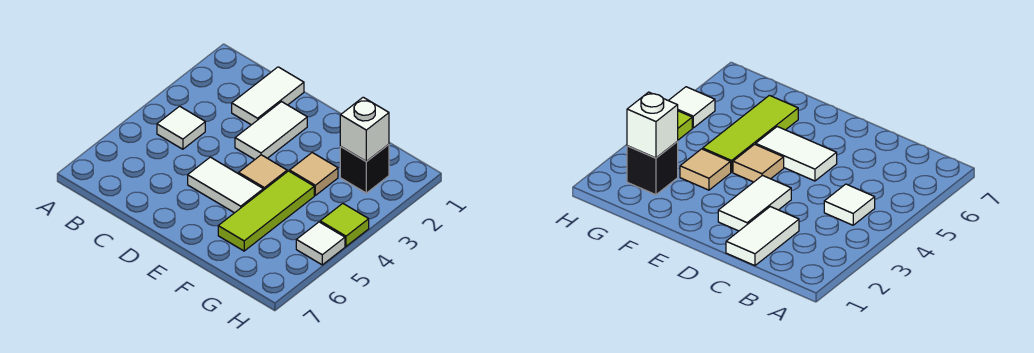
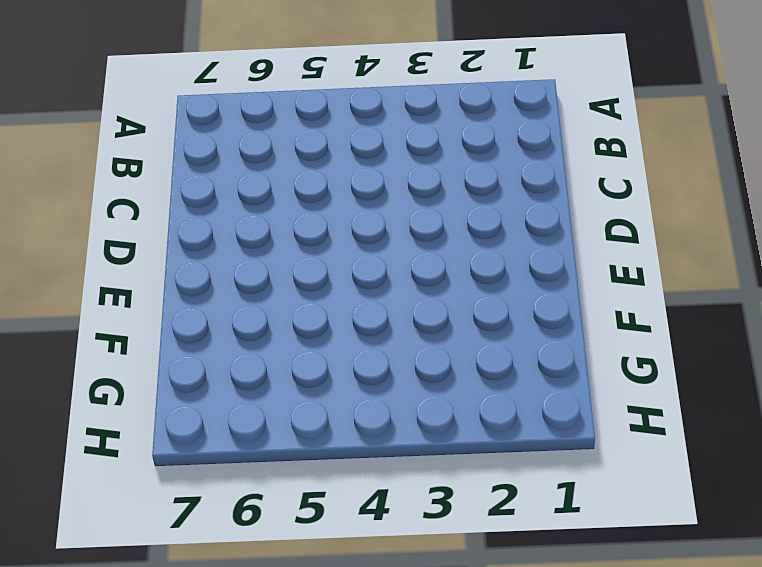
none -> white tile B4 level 1
none -> white tile C1:C2 level 1

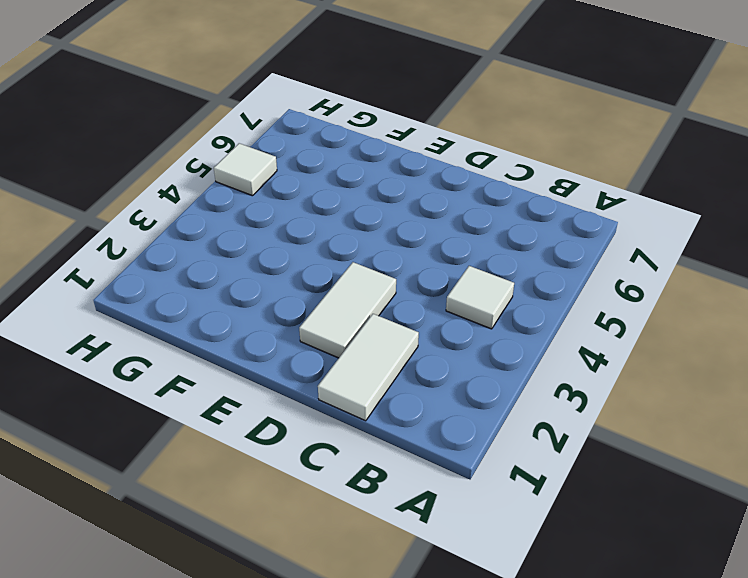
none -> white tile D5:E5 level 1
none -> tan tile E4 level 1

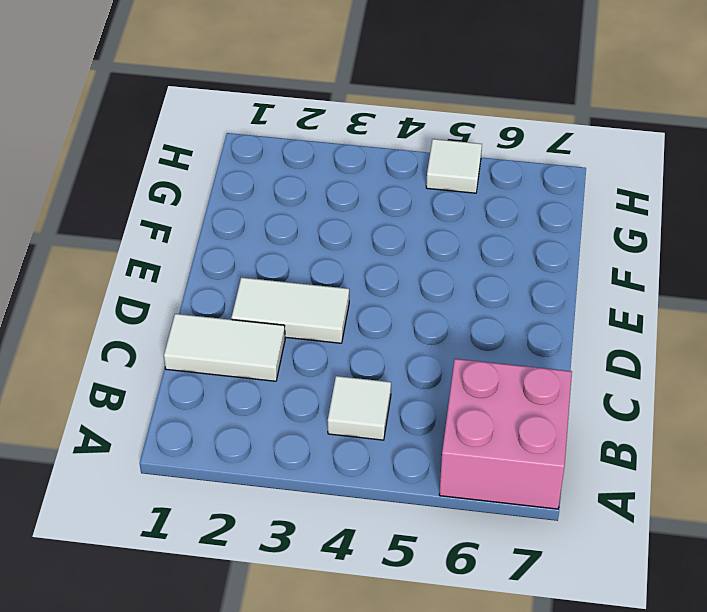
pink brick A6:B7 level 1 -> none
none -> white tile D5:E5 level 1
none -> tan tile E4 level 1

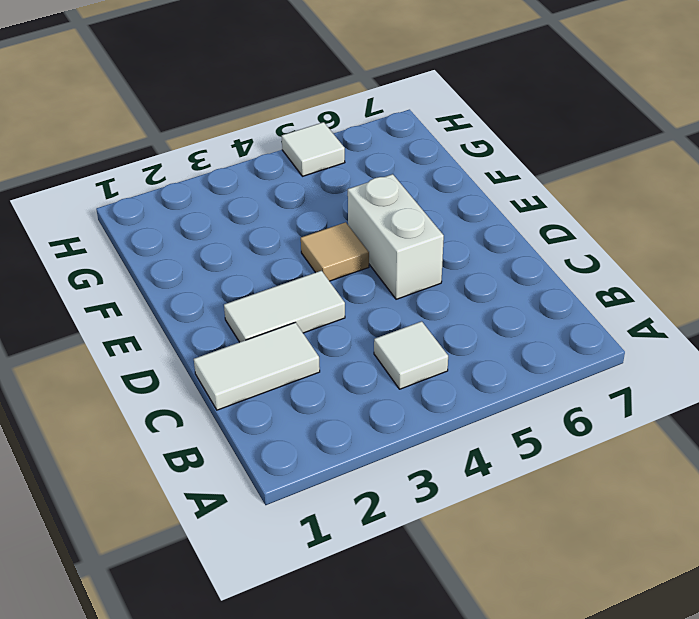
white brick D5:E5 level 1 -> white tile D5:E5 level 1
none -> tan tile F3 level 1
none -> lime tile F4:F6 level 1

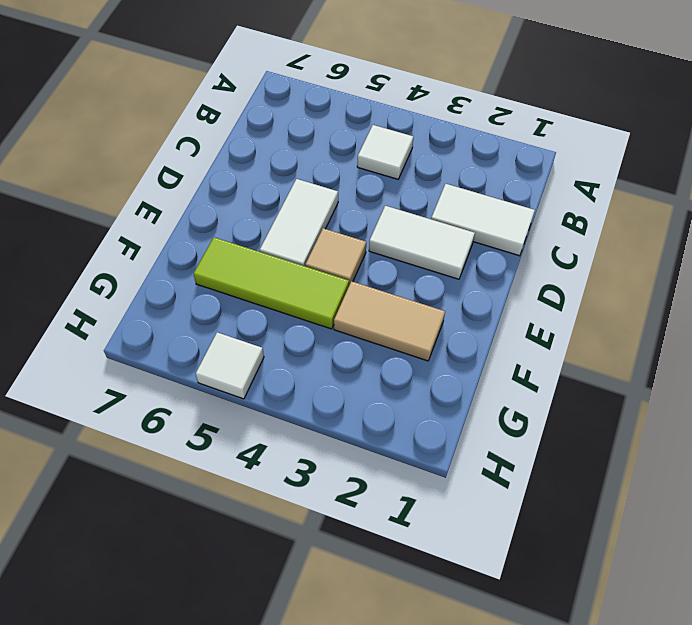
tan tile F2:F3 level 1 -> tan tile F3 level 1
none -> black brick G2 level 1
none -> lime tile H4 level 1

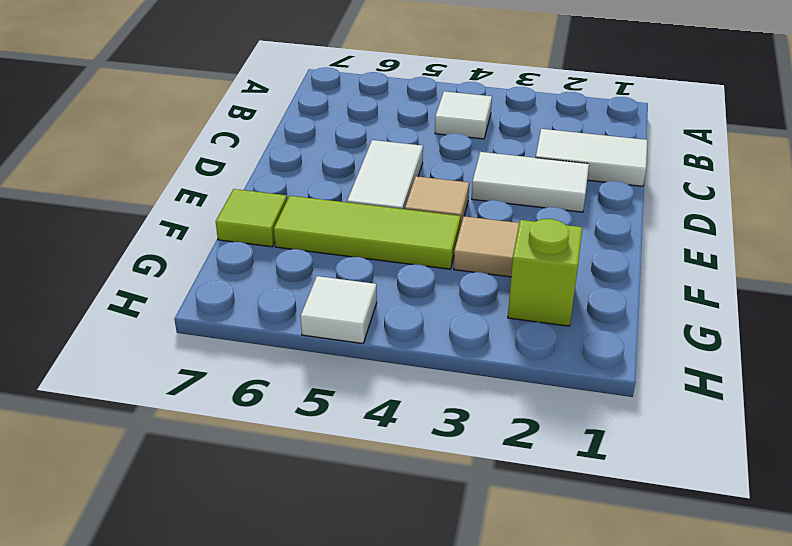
lime tile F7 level 1 -> lime tile H4 level 1
lime brick G2 level 1 -> black brick G2 level 1
none -> white brick G2 level 2

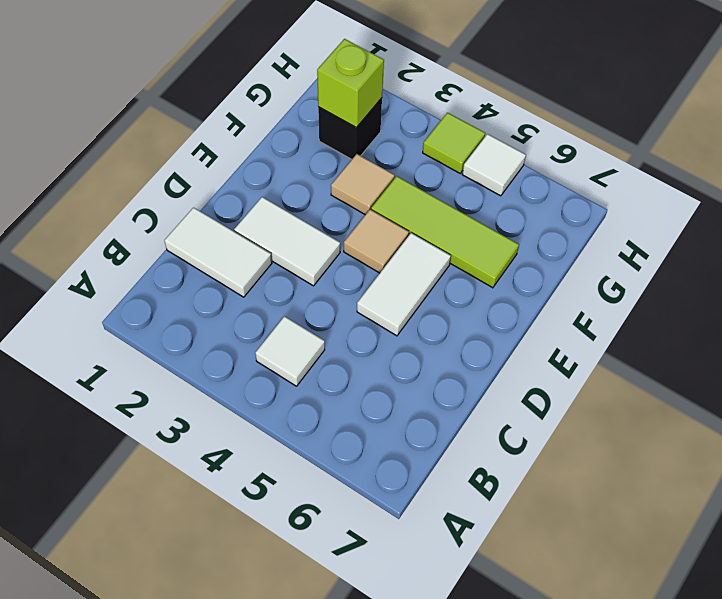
lime brick G2 level 2 -> white brick G2 level 2

